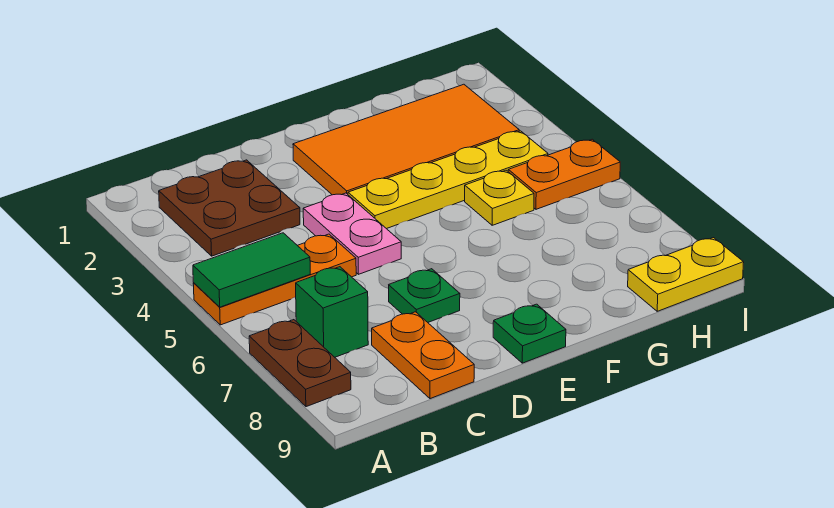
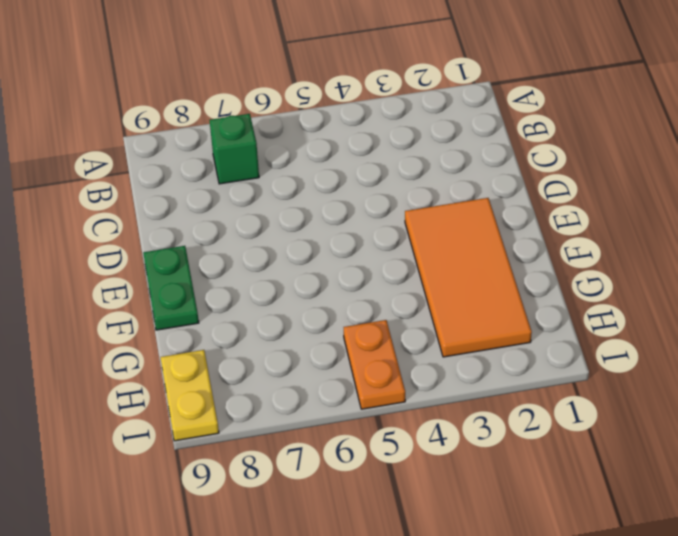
green plate E9:F9 level 1 -> green plate E9 level 1
none -> orange plate A5:C5 level 1
none -> brown plate A7:A8 level 1
none -> brown plate B2:C3 level 1

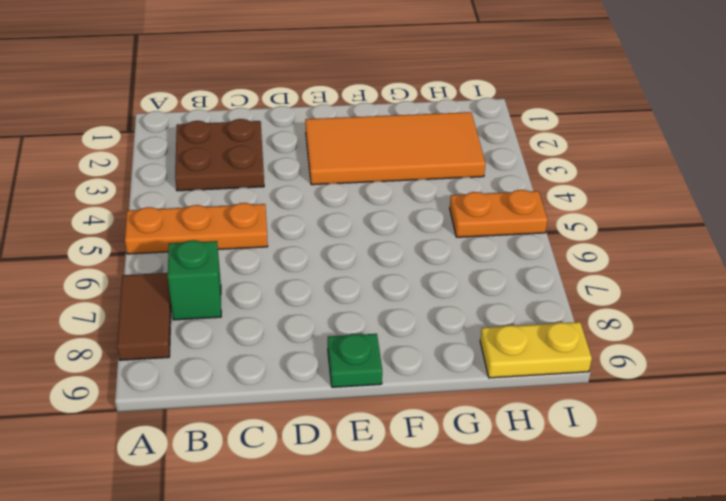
brown tile A7:A8 level 1 -> brown plate A7:A8 level 1
none -> orange plate C8:C9 level 1
none -> pink plate D4:D5 level 1
none -> green plate D7 level 1

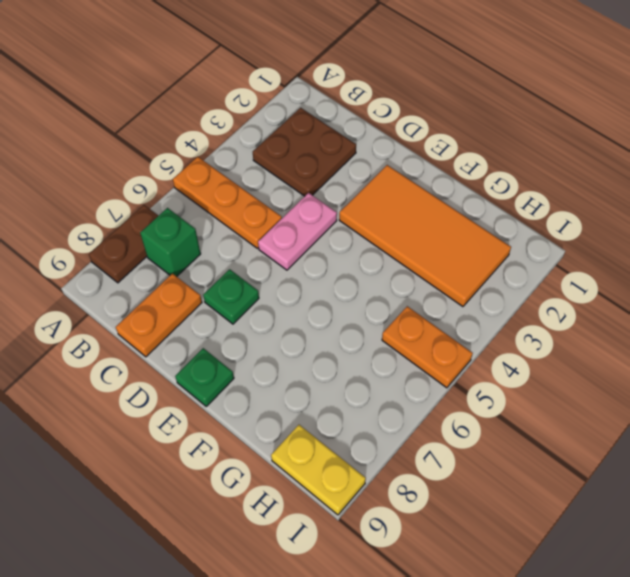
none -> yellow plate E4:H4 level 1
none -> yellow plate G5 level 1
none -> green tile A5:B5 level 2

